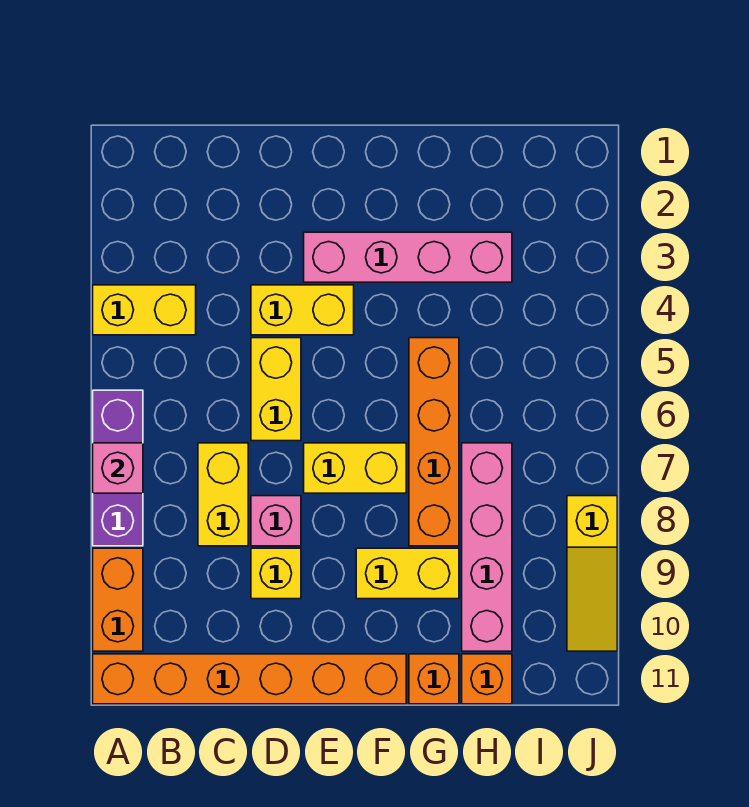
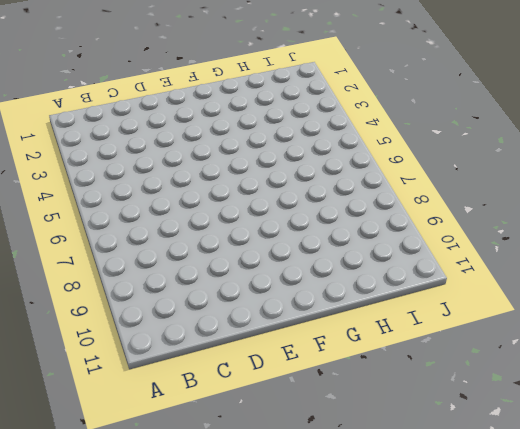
none -> yellow brick A4:B4 level 1
none -> purple brick A6:A8 level 1
none -> orange brick A9:A10 level 1

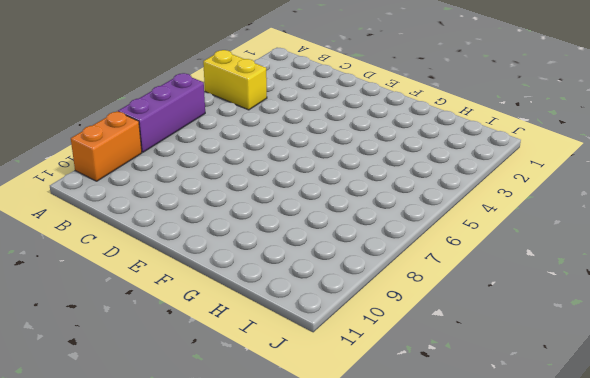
none -> orange brick A11:F11 level 1
none -> yellow brick C7:C8 level 1
none -> yellow brick D4:E4 level 1

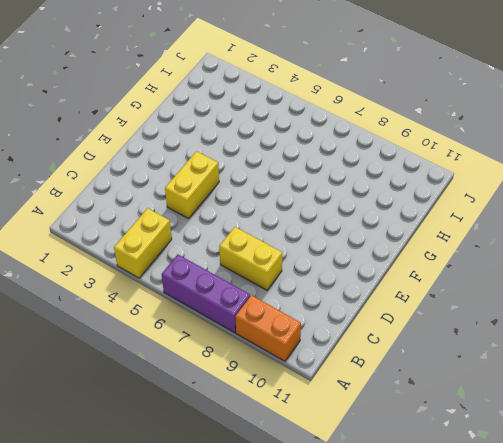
none -> orange brick A11:F11 level 1
none -> yellow brick D5:D6 level 1
none -> pink brick D8 level 1

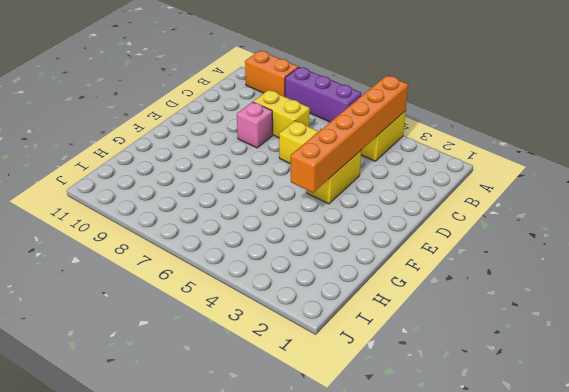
orange brick A4:F4 level 2 -> orange brick A11:F11 level 1
none -> yellow brick D9 level 1
none -> pink brick E3:H3 level 1
none -> yellow brick E7:F7 level 1

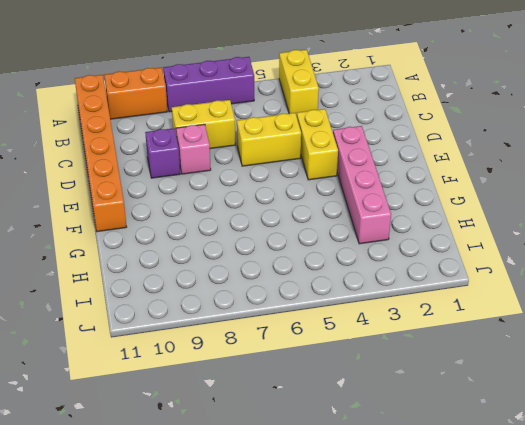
purple brick D9 level 1 -> yellow brick D9 level 1
none -> yellow brick E7:F7 level 1
none -> yellow brick F9:G9 level 1
none -> orange brick G5:G8 level 1

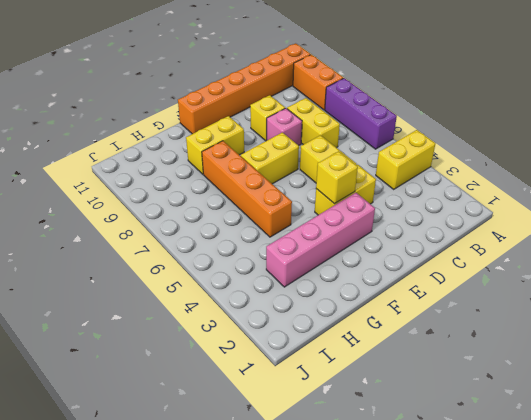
yellow brick E4 level 2 -> none
none -> orange brick G11 level 1
none -> pink brick H7:H10 level 1
none -> orange brick H11 level 1

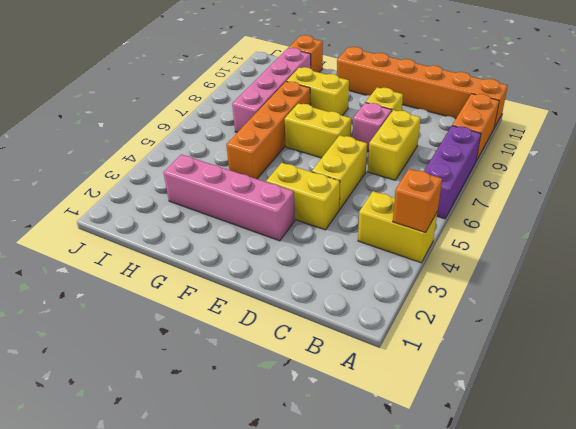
orange brick A4 level 2 -> orange brick G11 level 1
none -> yellow slope J8:J10 level 1 top 8
none -> pink brick A7 level 2

